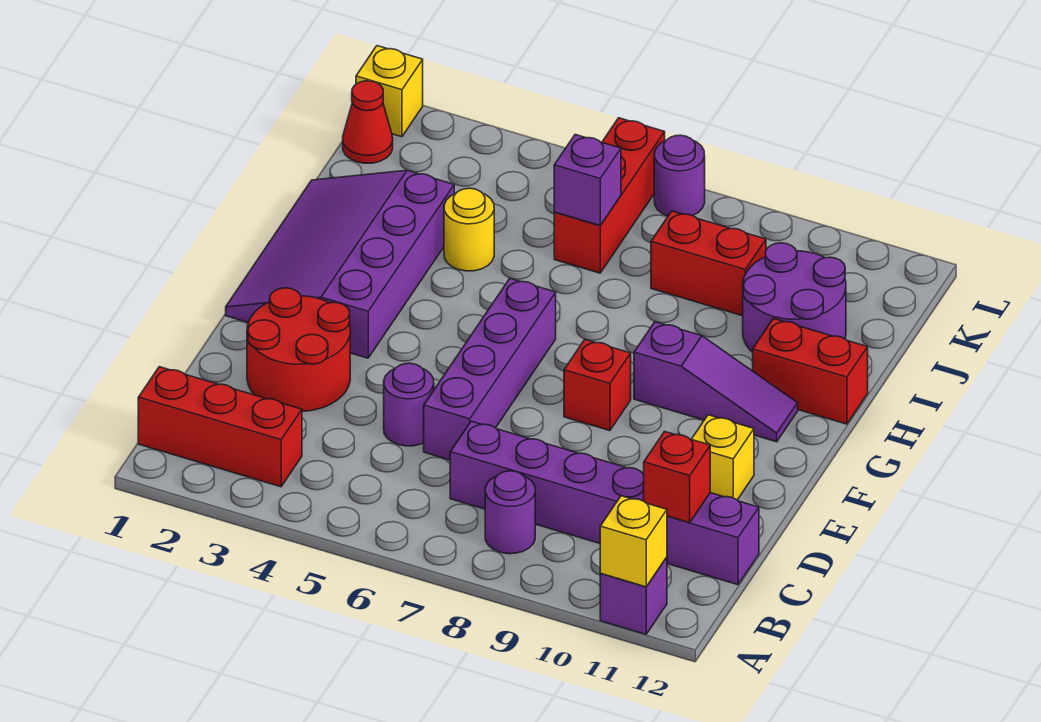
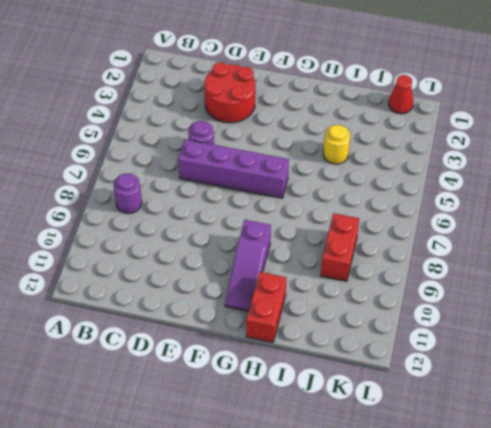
none -> purple brick A11 level 1
none -> red brick B1:B3 level 1
none -> purple brick C7:C12 level 1

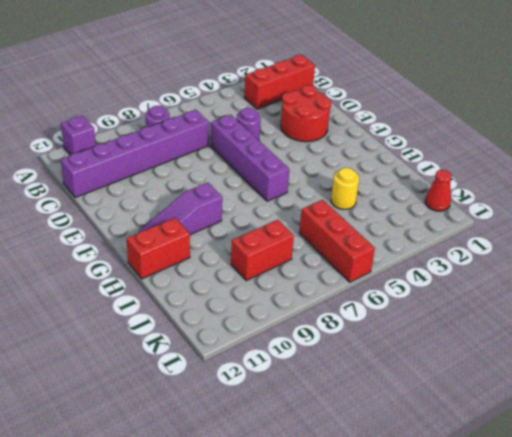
none -> yellow brick E11 level 1
none -> purple slope F1:I3 level 1 top 3
none -> red brick F8 level 1

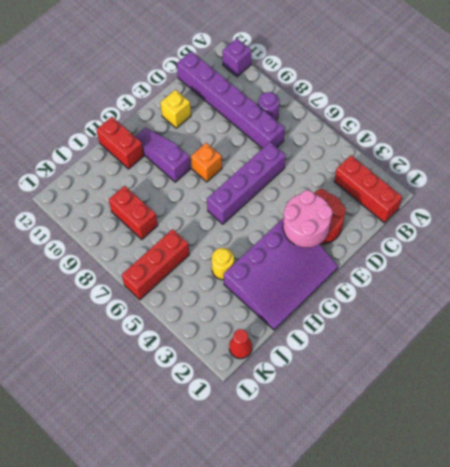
pink round brick E2:F3 level 2 -> none
orange brick F8 level 1 -> red brick F8 level 1
none -> purple round brick D5 level 1
none -> purple round brick I10:J11 level 1
none -> yellow brick L1 level 1

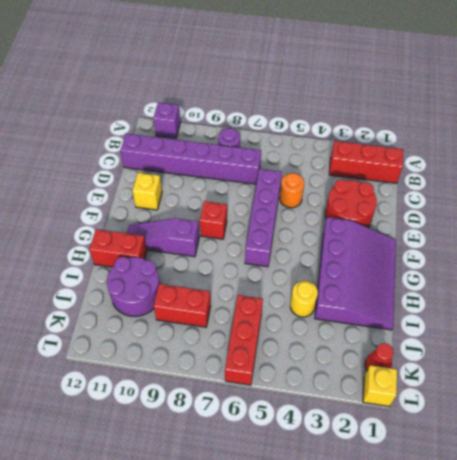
orange round brick D5 level 1 -> purple round brick D5 level 1
none -> purple round brick L7 level 1
none -> yellow brick A11 level 2
none -> red brick C11 level 2

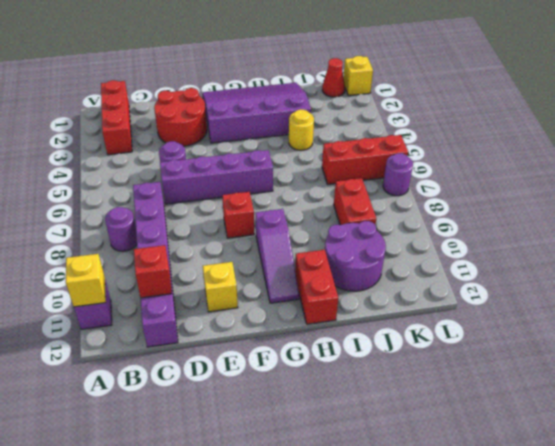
none -> purple brick J6 level 2

